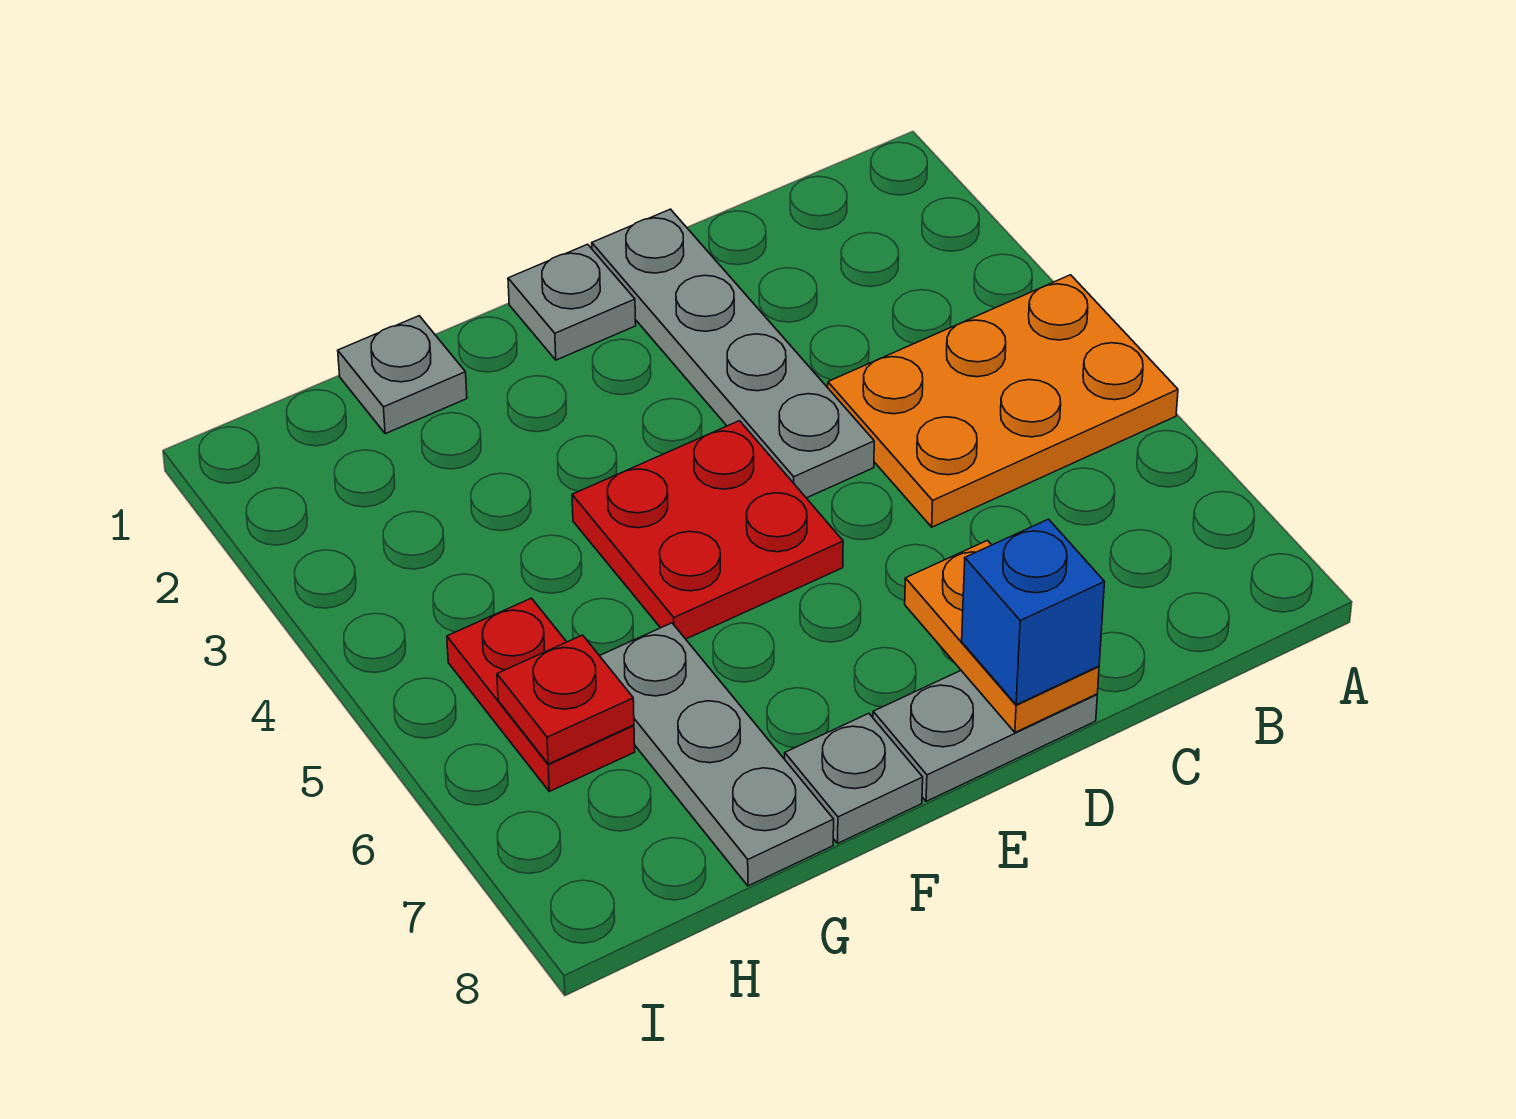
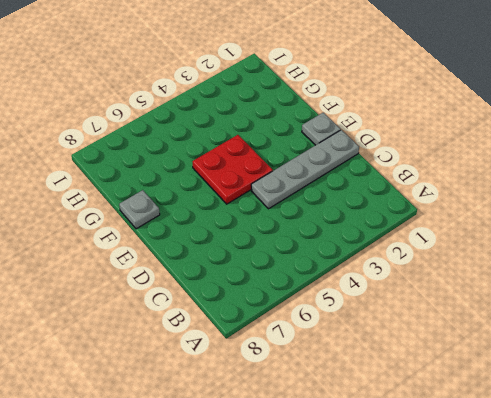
none -> orange plate A4:C5 level 1
none -> grey plate D8:E8 level 1
none -> grey plate G1 level 1

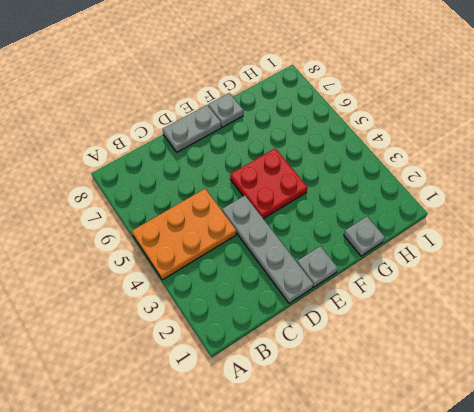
none -> grey plate G6:G8 level 1
none -> red plate H5:H6 level 1
none -> orange plate D7:D8 level 2

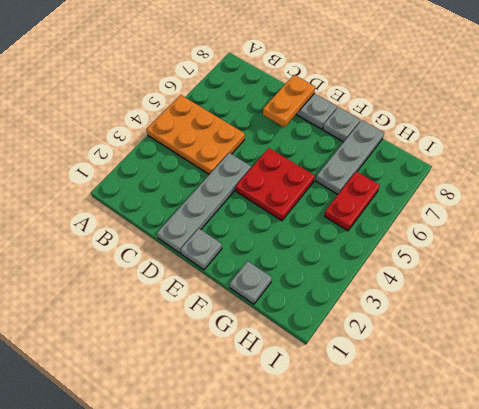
none -> red plate H6 level 2
none -> blue brick D8 level 3

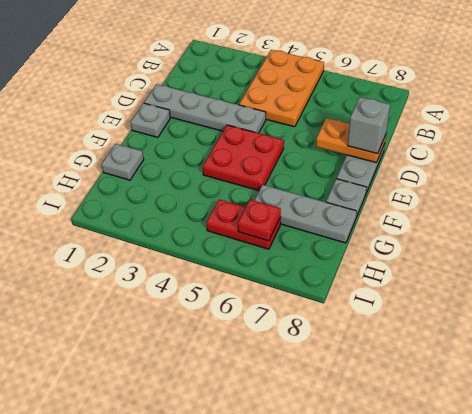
grey brick D8 level 3 -> blue brick D8 level 3

